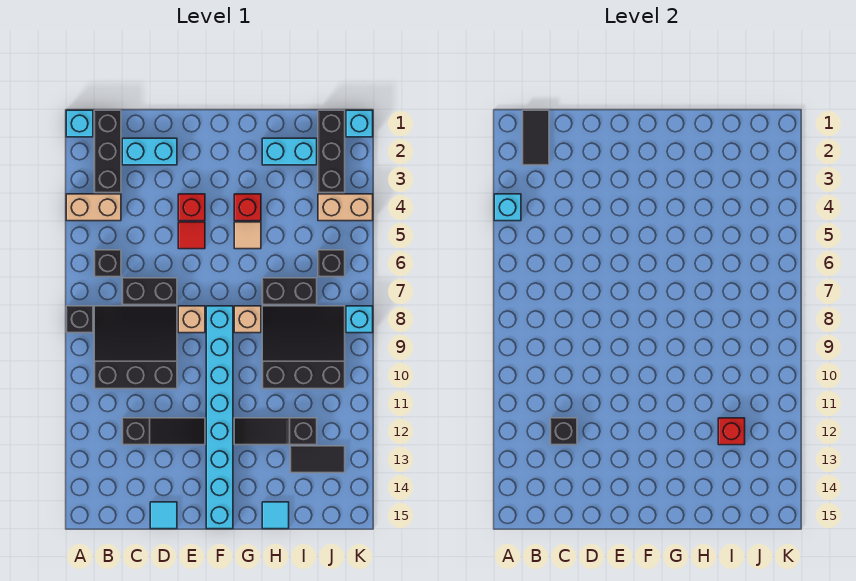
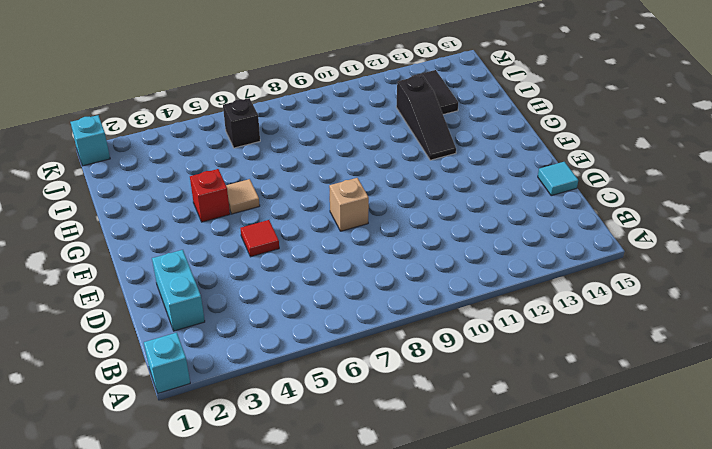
none -> tan brick A4:B4 level 1
none -> black brick A8 level 1
none -> black brick B1:B3 level 1
none -> black brick B6 level 1

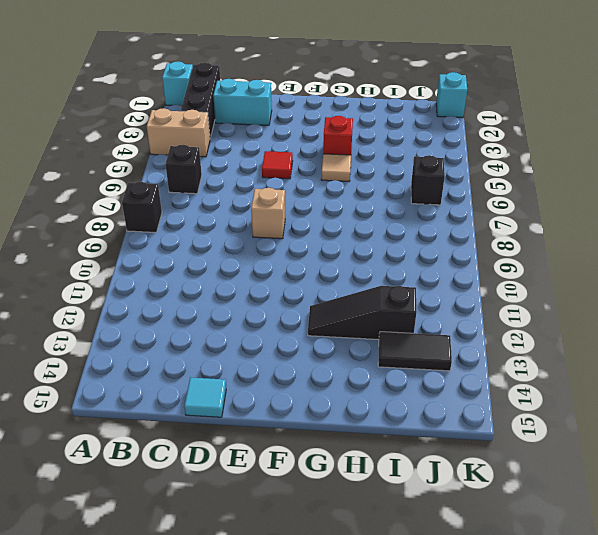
none -> black slope B8:D10 level 1 top 10
none -> black brick C7:D7 level 1
none -> black slope C12:E12 level 1 top C
none -> red brick E4 level 1

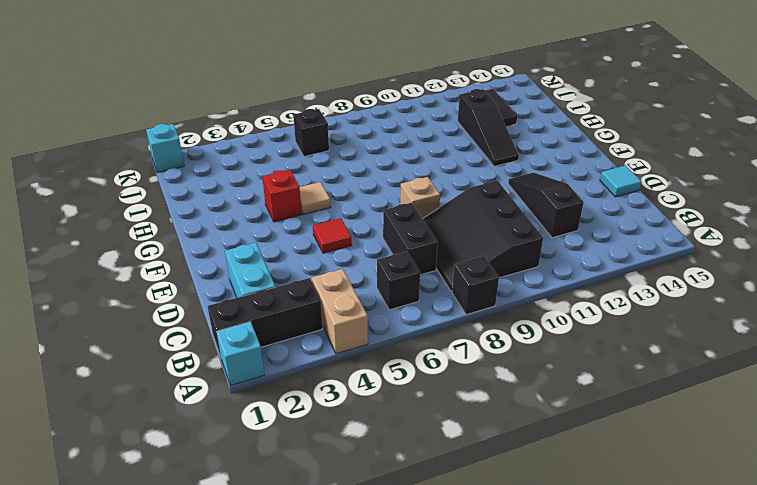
none -> red brick E4 level 1
none -> cyan brick F8:F15 level 1
none -> tan brick G8 level 1
none -> cyan brick H2:I2 level 1

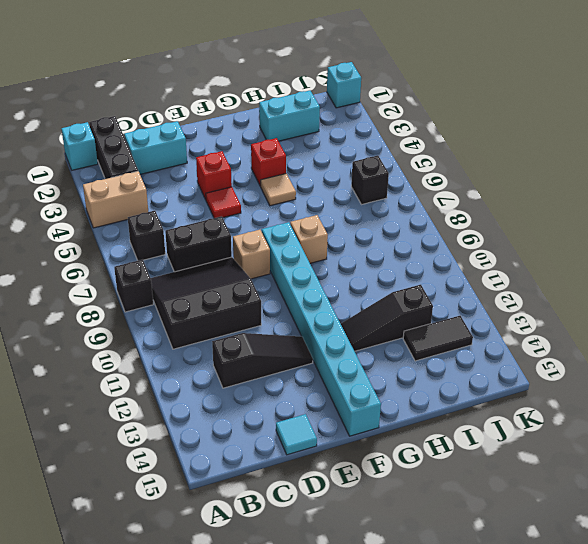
none -> black brick H7:I7 level 1
none -> black slope H8:J10 level 1 top 10
none -> cyan tile H15 level 1
none -> black brick J1:J3 level 1

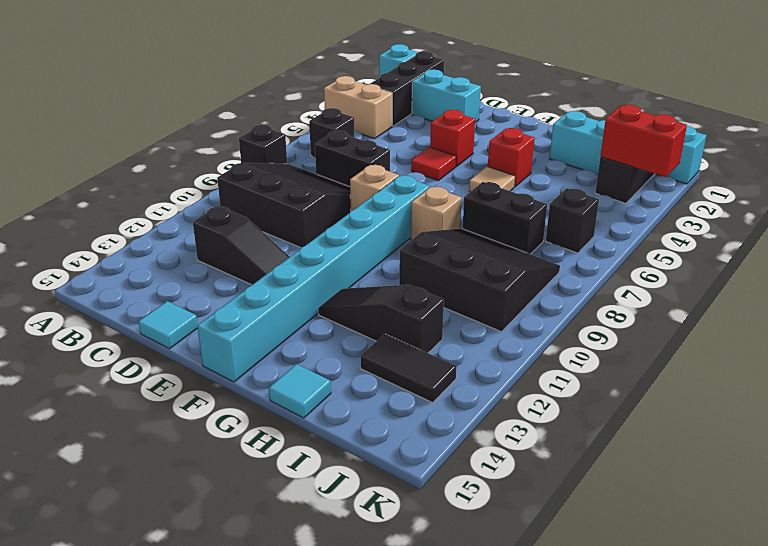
red brick J3:K3 level 2 -> none
none -> tan brick J4:K4 level 1
none -> cyan brick K8 level 1
none -> cyan brick A4 level 2
none -> black tile B1:B2 level 2

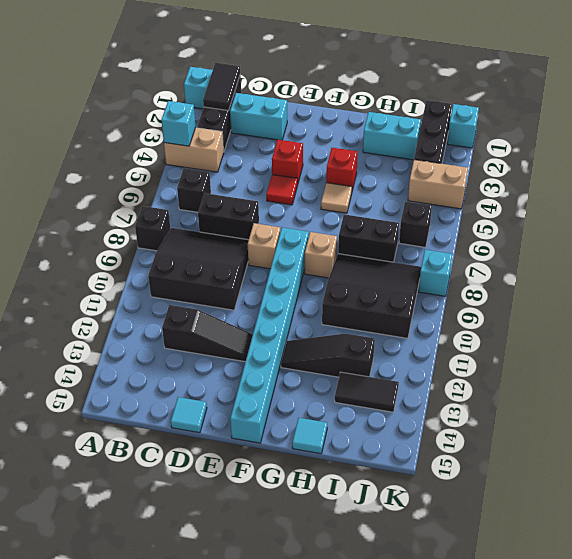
none -> black brick C12 level 2
none -> red brick I12 level 2

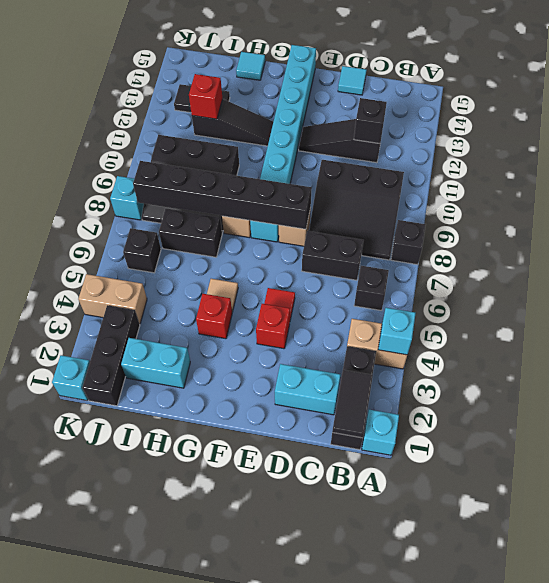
black brick E8:J8 level 2 -> none

